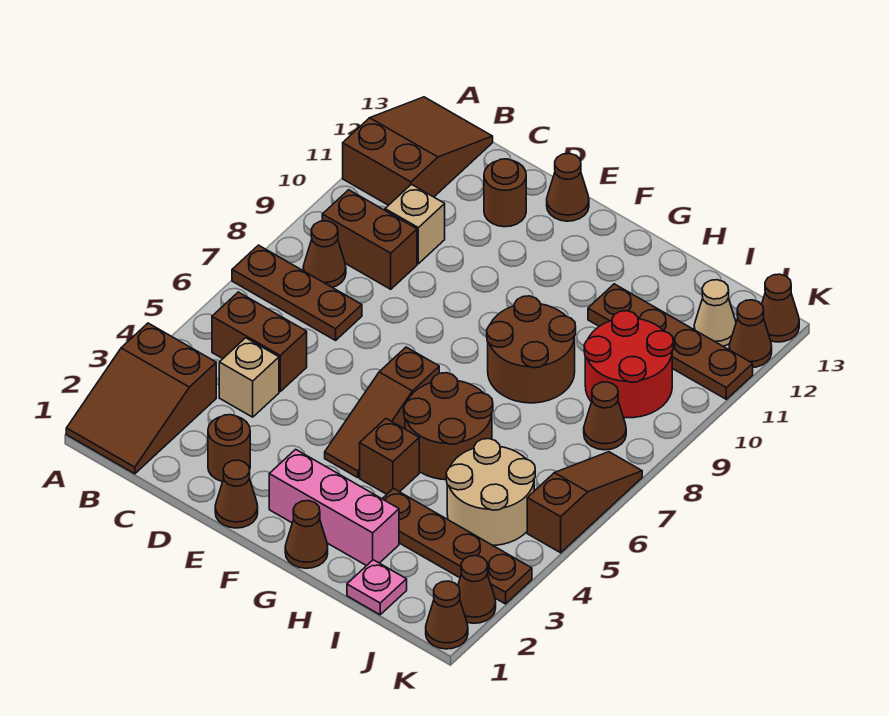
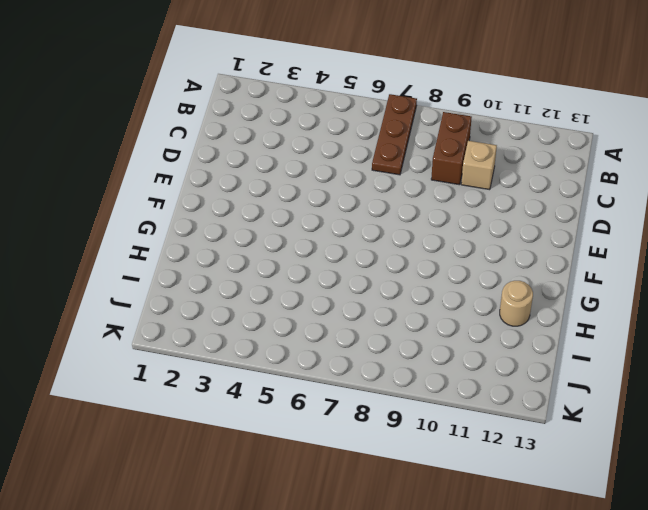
tan round brick H12 level 1 -> none
none -> brown slope A1:B3 level 1 top 3
none -> brown slope A11:B13 level 1 top 11
none -> brown brick B5:C5 level 1
none -> brown cone B8 level 1

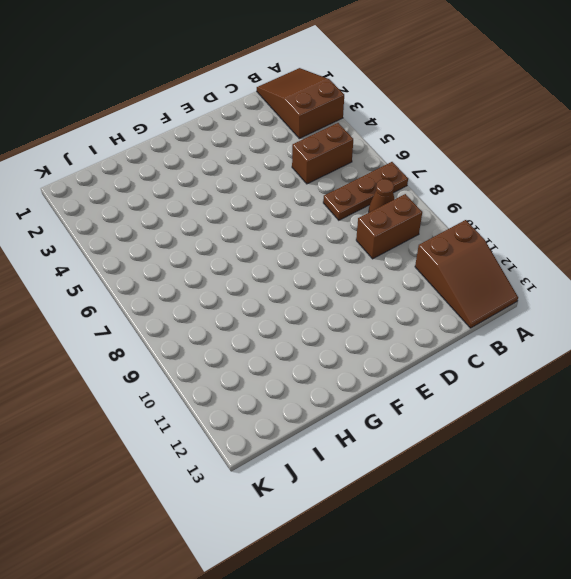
none -> tan brick C4 level 1
none -> tan brick C10 level 1
none -> brown round brick D2 level 1
none -> brown round brick D12 level 1

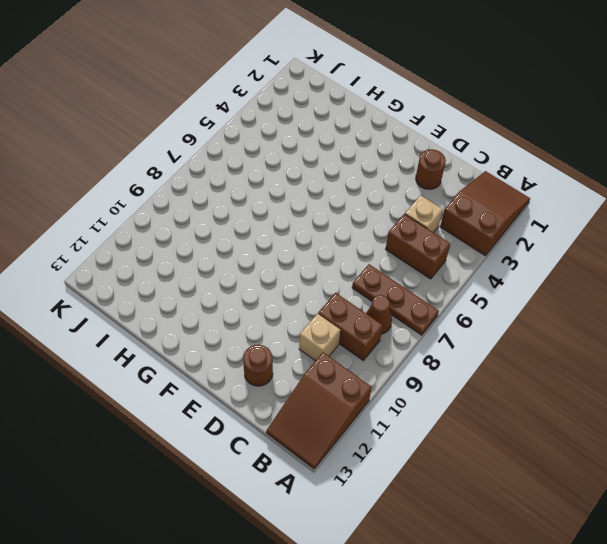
none -> brown cone E1 level 1
none -> brown cone E13 level 1
none -> pink brick F2:H2 level 1
none -> brown slope F4:F6 level 1 top 6

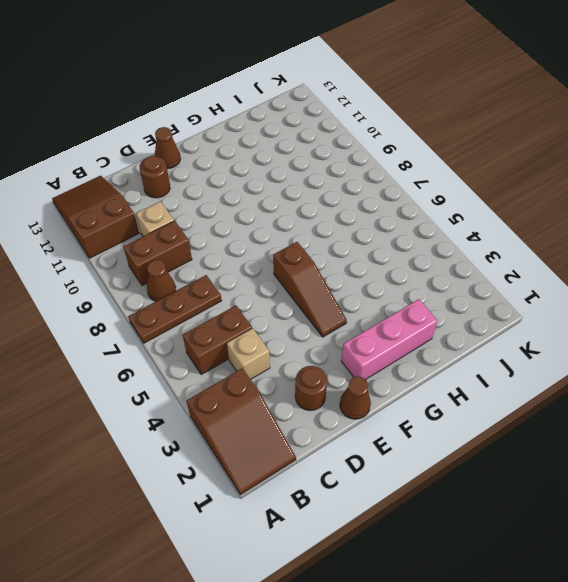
none -> brown cone G1 level 1
none -> brown brick G4 level 1
none -> brown round brick G5:H6 level 1
none -> brown round brick G8:H9 level 1

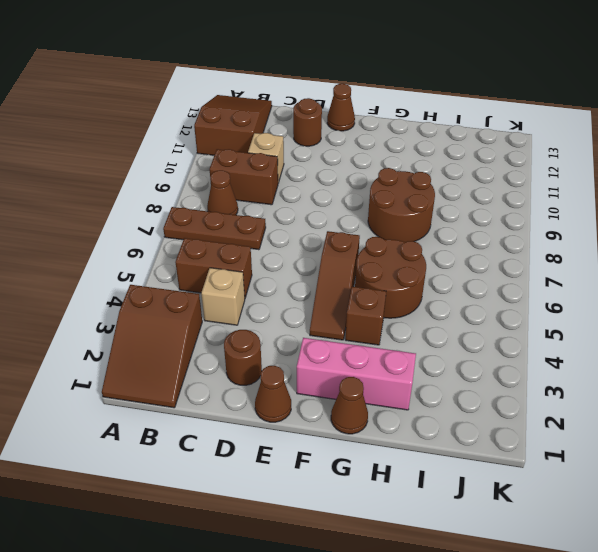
none -> brown plate H3:K3 level 1
none -> brown plate H11:K11 level 1
none -> pink plate I1 level 1
none -> tan round brick I4:J5 level 1

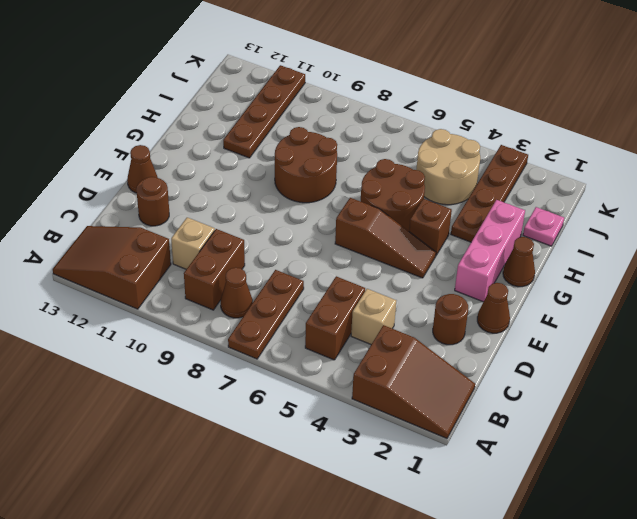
none -> red round brick I9:J10 level 1
none -> brown cone J8 level 1
none -> tan cone J12 level 1
none -> brown cone K1 level 1

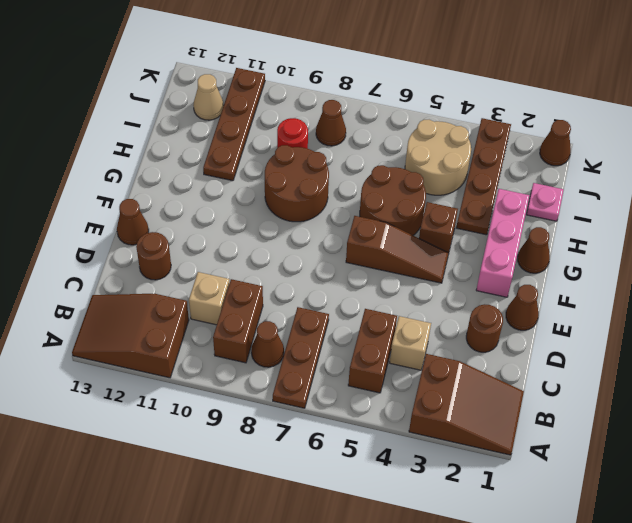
red round brick I9 level 1 -> red round brick I9:J10 level 1
none -> brown cone K2 level 1
none -> brown slope K5:K7 level 1 top 5
none -> brown cone K12 level 1
none -> brown cone K13 level 1

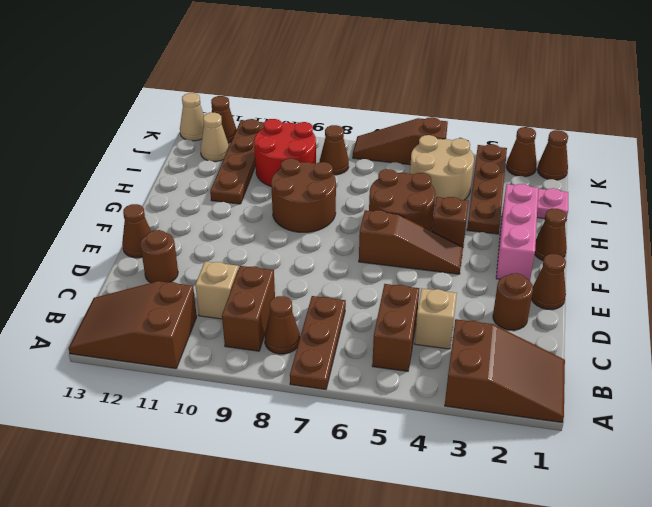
tan cone K13 level 1 -> brown cone K13 level 1

